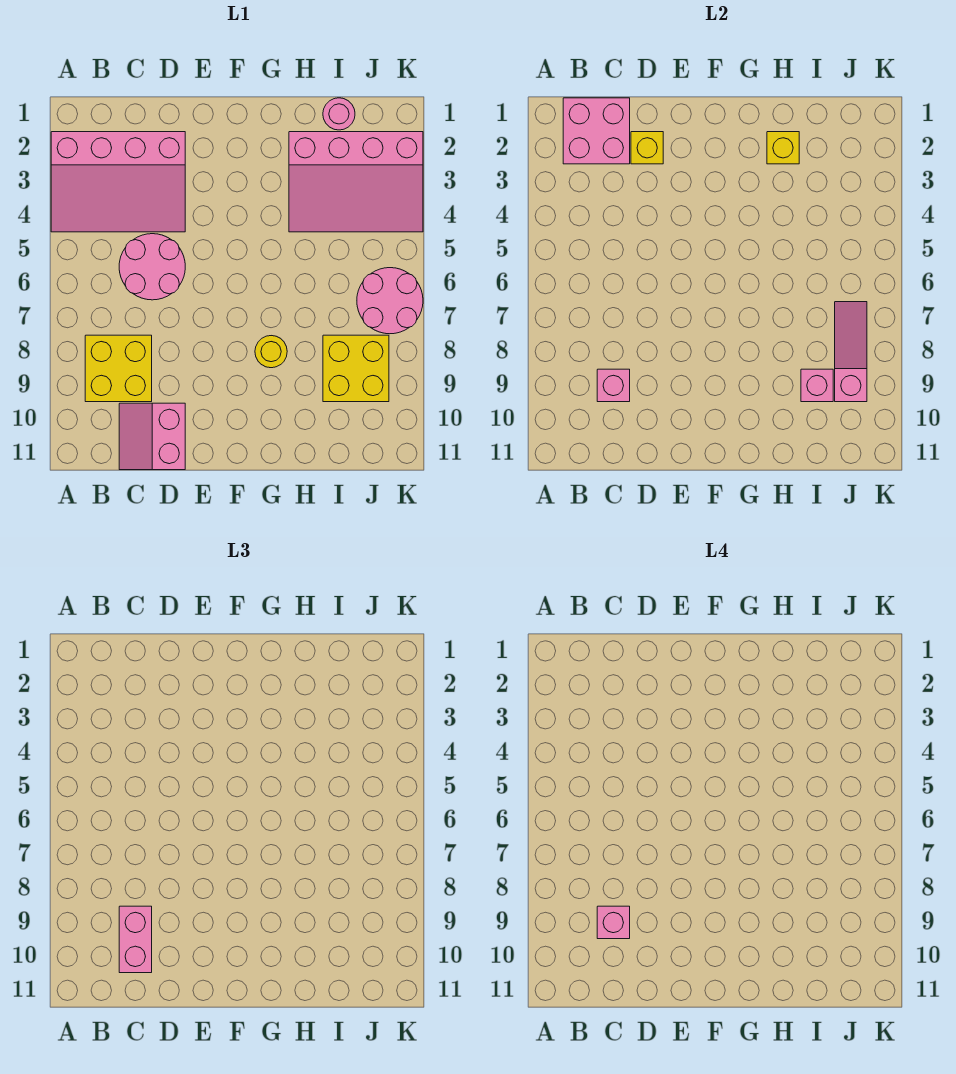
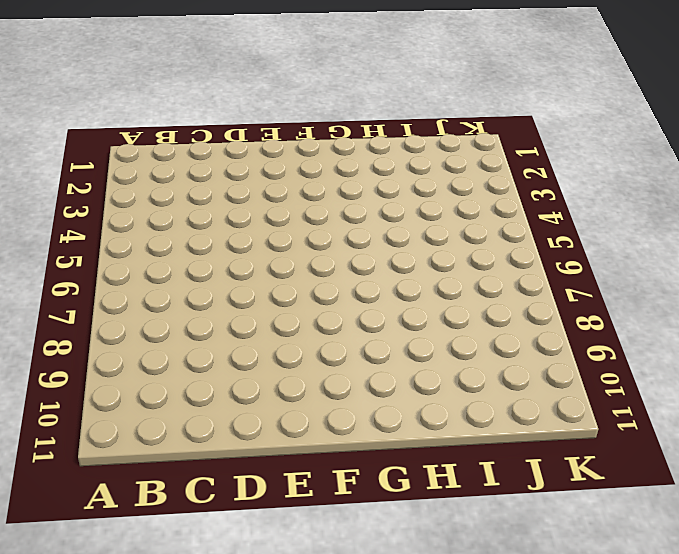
none -> pink slope A2:D4 level 1 top 2
none -> yellow brick B8:C9 level 1
none -> pink round brick C5:D6 level 1

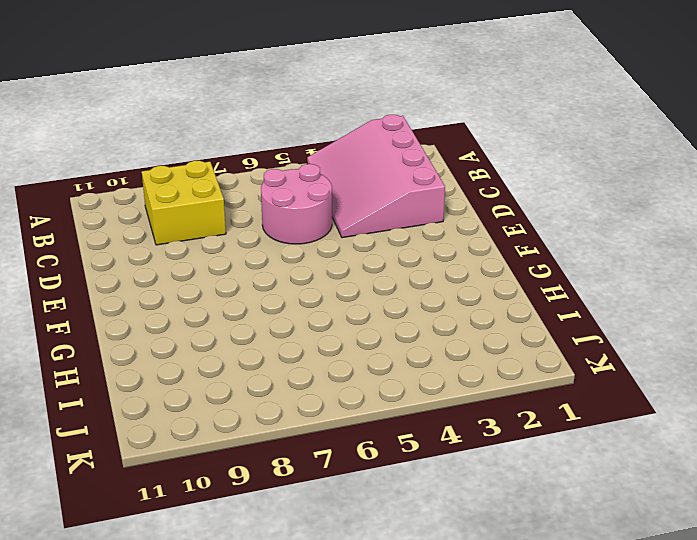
none -> pink slope C10:D11 level 1 top D
none -> yellow round brick G8 level 1
none -> pink slope H2:K4 level 1 top 2

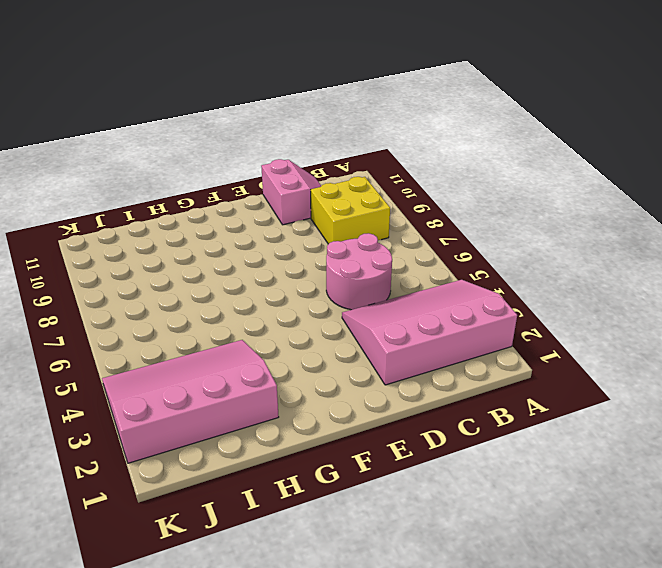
none -> yellow round brick G8 level 1
none -> pink round brick I1 level 1
none -> yellow brick I8:J9 level 1

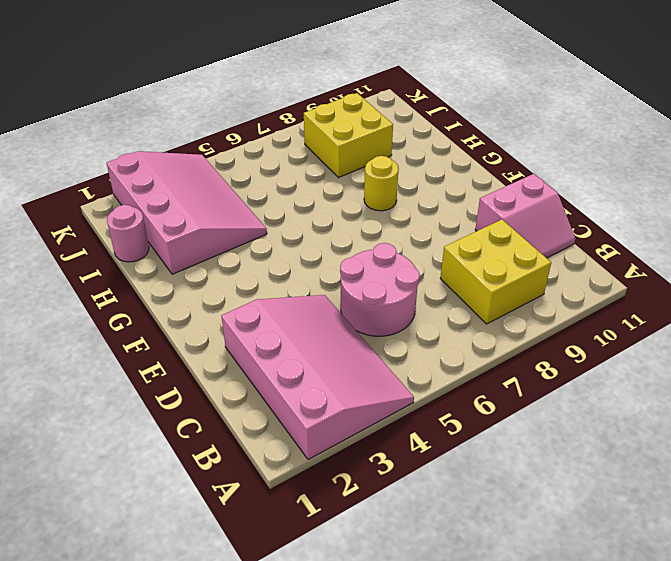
none -> pink round brick J6:K7 level 1
none -> pink brick B1:C2 level 2
none -> pink brick C9 level 2

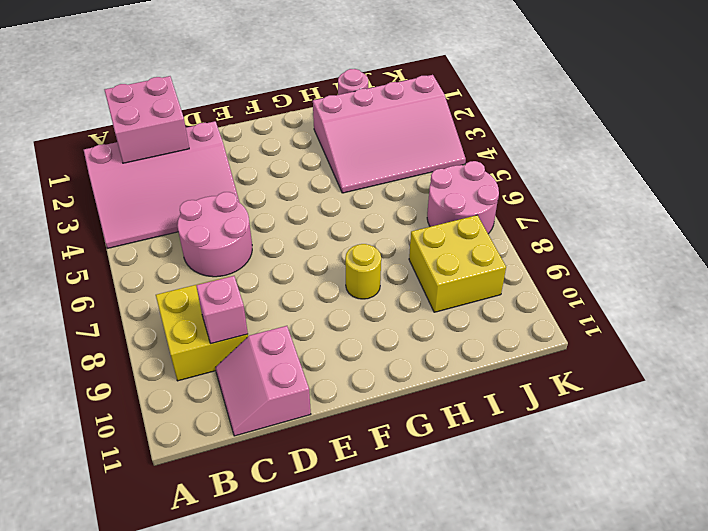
none -> yellow brick D2 level 2
none -> yellow brick H2 level 2
none -> pink brick I9 level 2

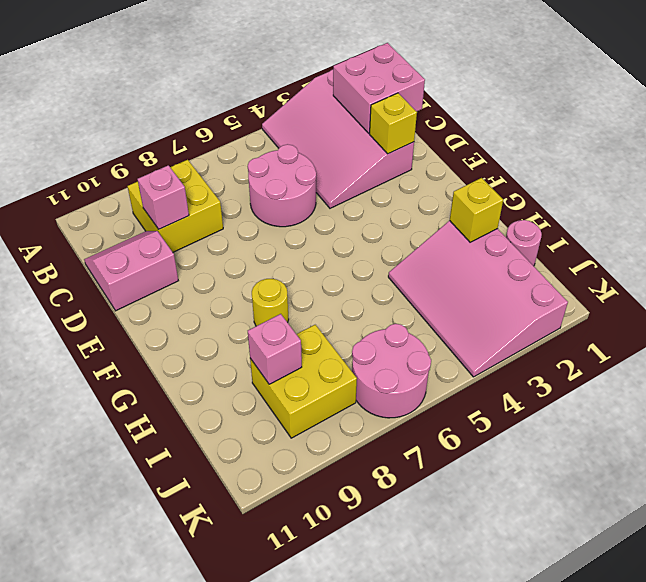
none -> pink slope J7:J9 level 2 top 9
none -> pink brick C9:C10 level 3
none -> pink brick C9 level 4

